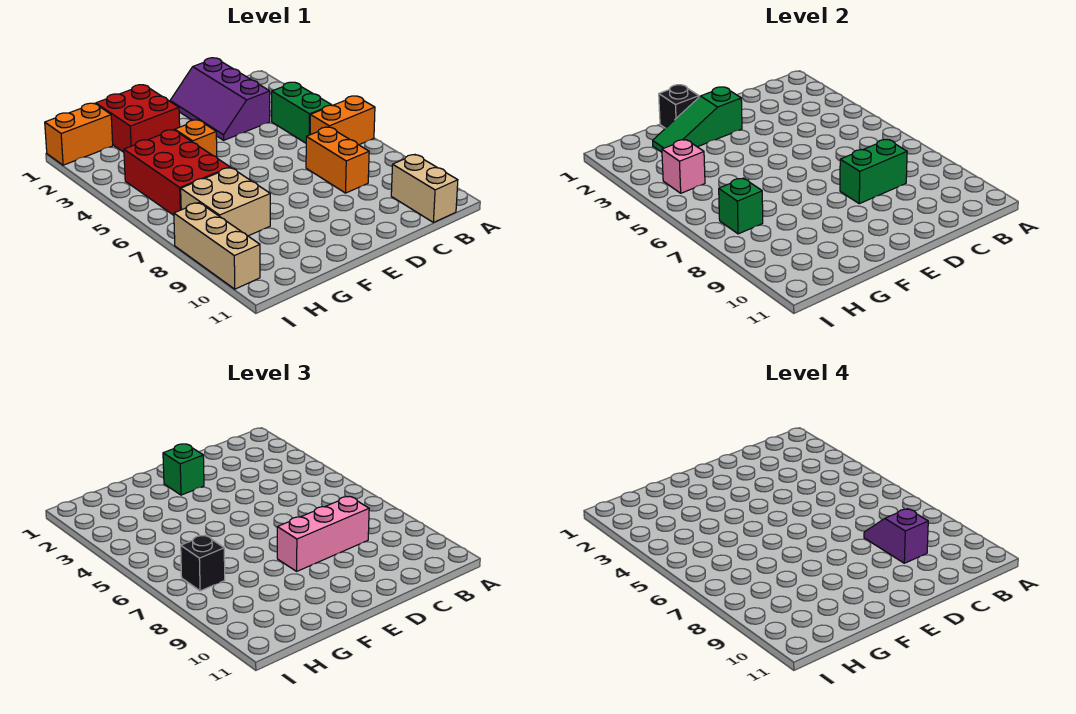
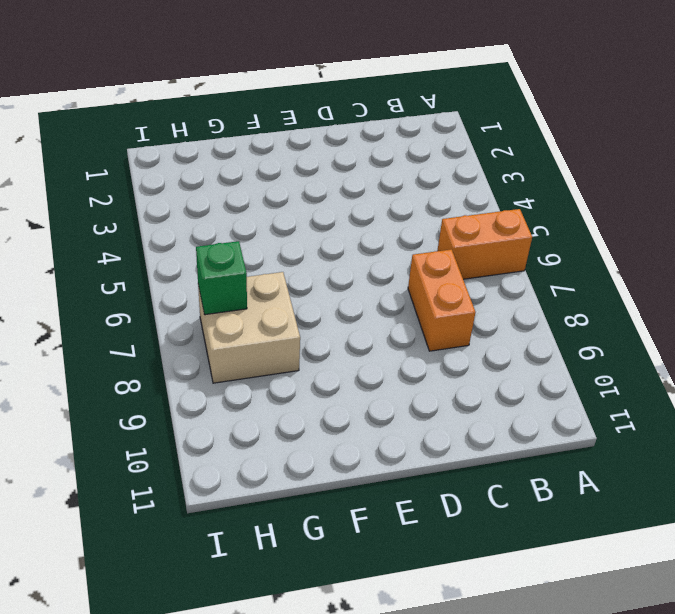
none -> green brick B4:B5 level 1
none -> tan brick B10:B11 level 1
none -> purple slope C1:D3 level 1 top C

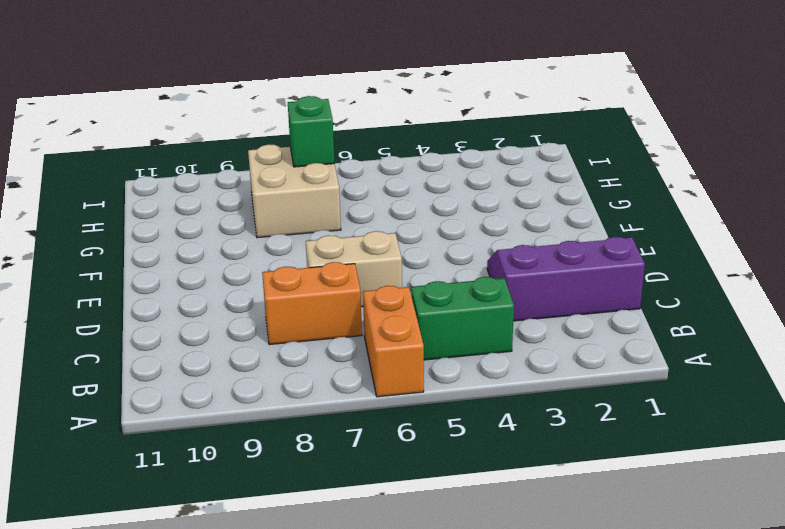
tan brick D6:D7 level 1 -> tan brick B10:B11 level 1
none -> red brick F1:G2 level 1
none -> orange brick F4 level 1
none -> red brick G4:H6 level 1

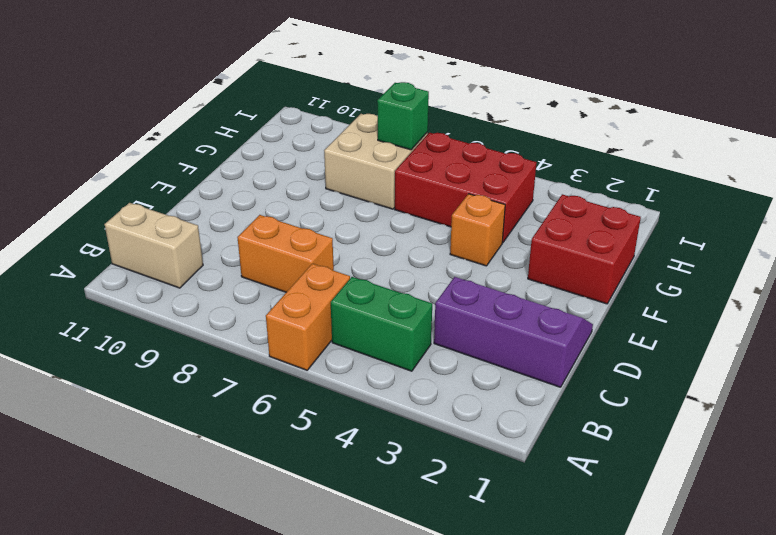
none -> orange brick H1:I1 level 1
none -> tan brick I8:I10 level 1
none -> green brick C8:D8 level 2

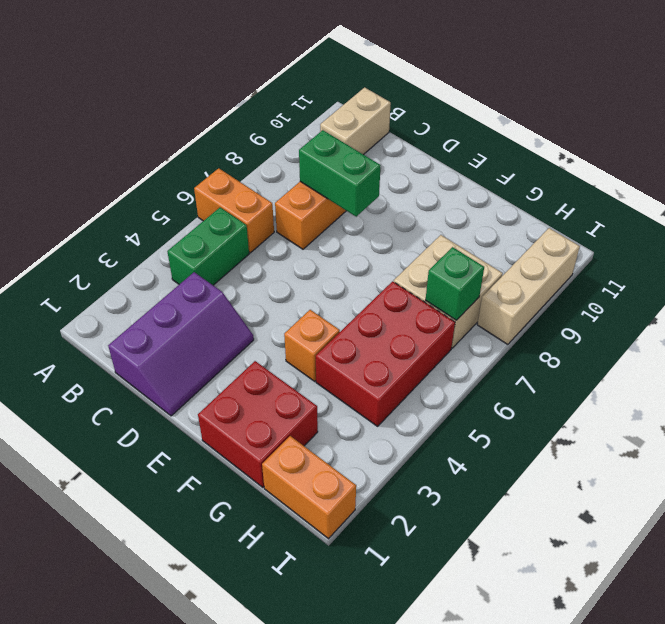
none -> green slope E2:G2 level 2 top E
none -> black brick F1 level 2
none -> pink brick H4 level 2

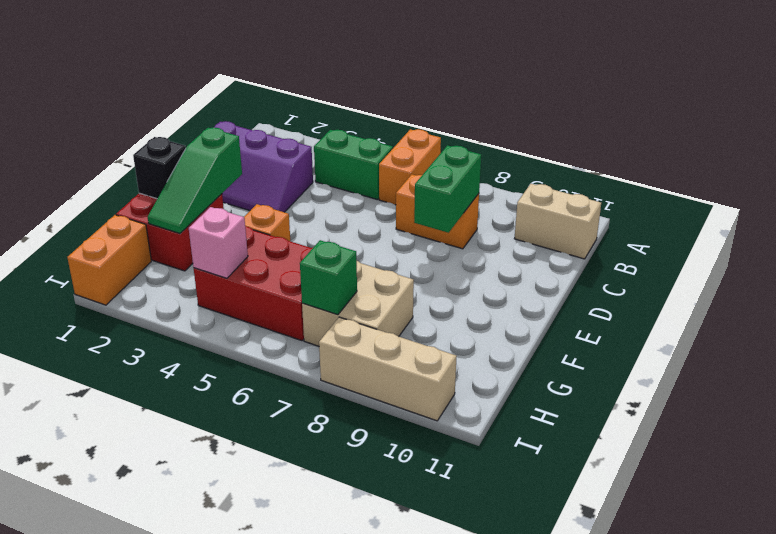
none -> pink brick C8:E8 level 3
none -> green brick E2 level 3
none -> black brick H7 level 3

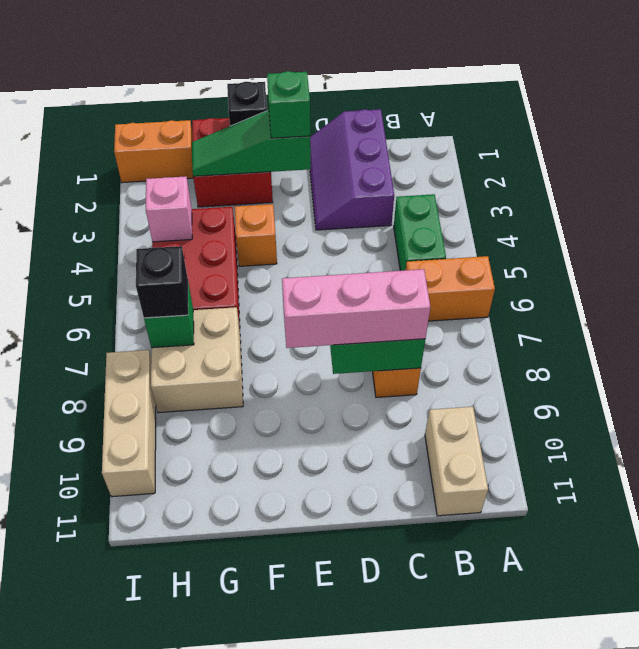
none -> purple slope C8:C9 level 4 top 9

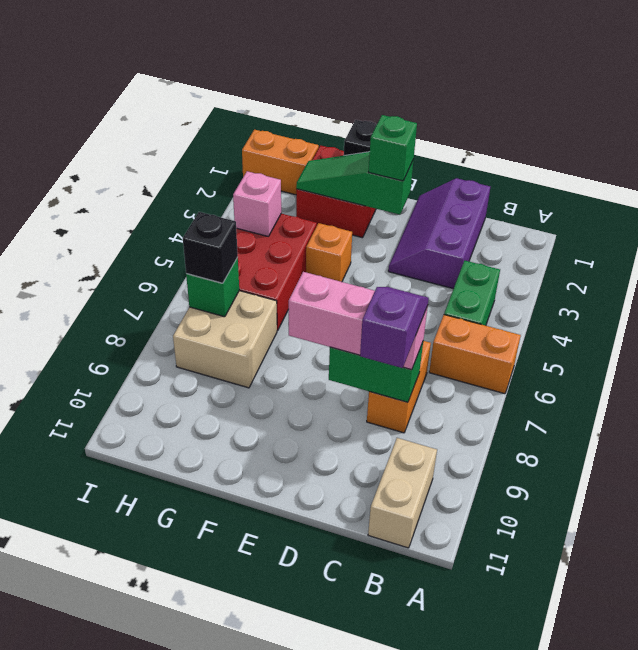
none -> tan brick I8:I10 level 1

